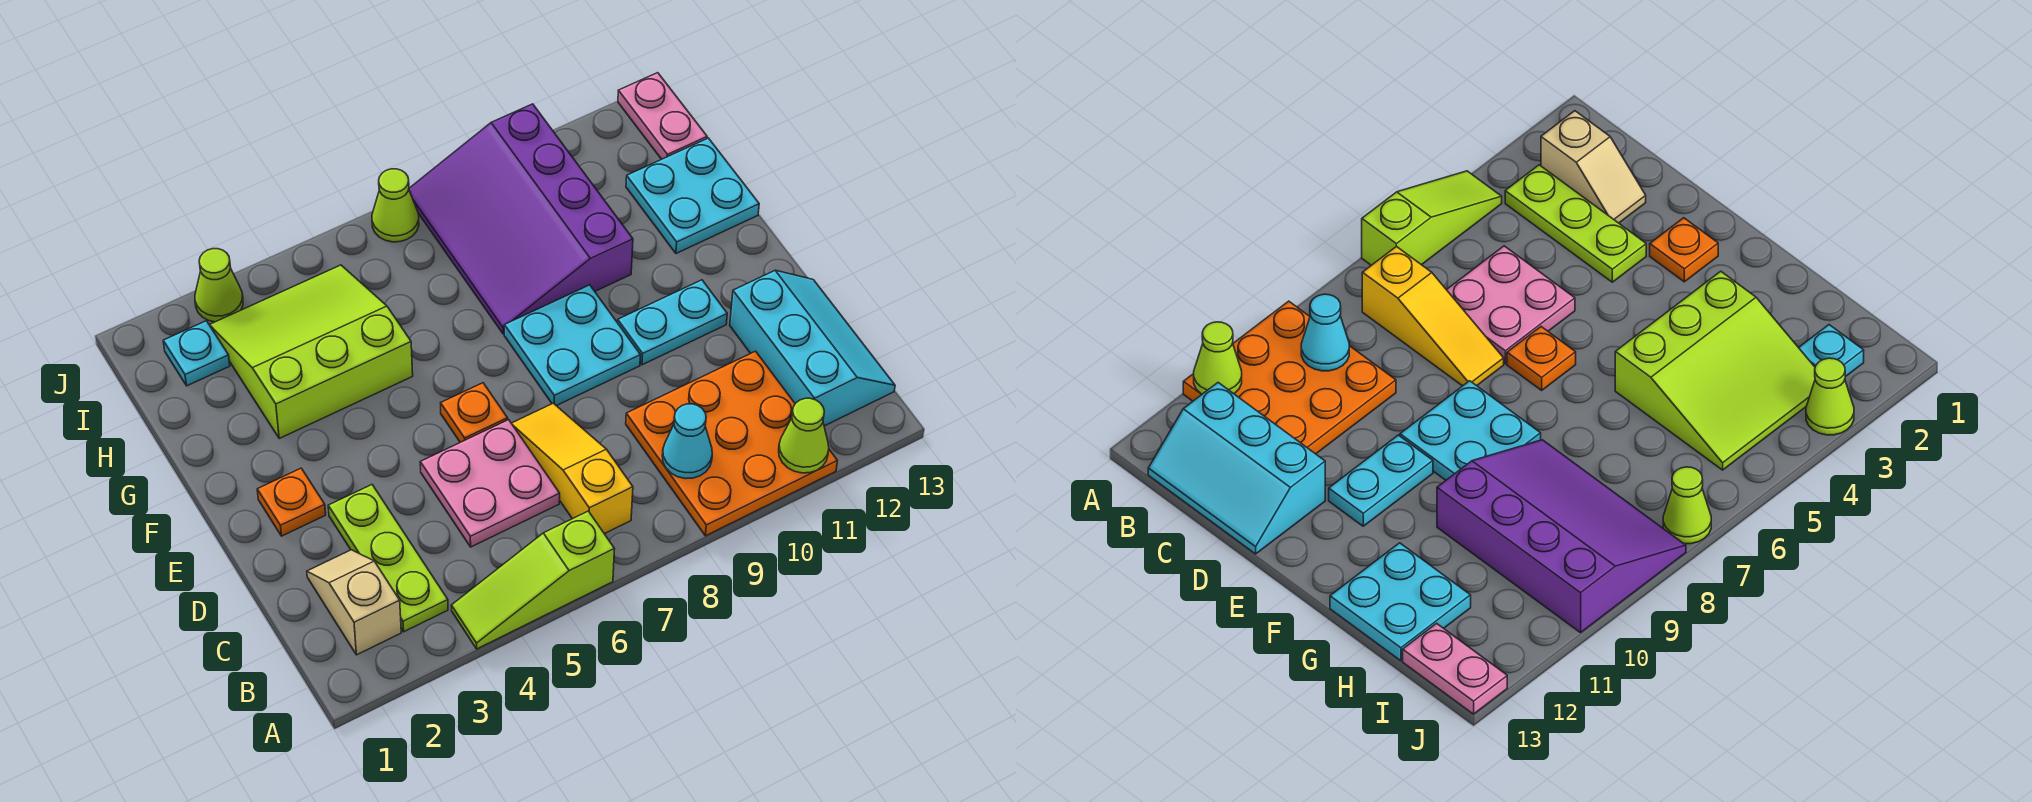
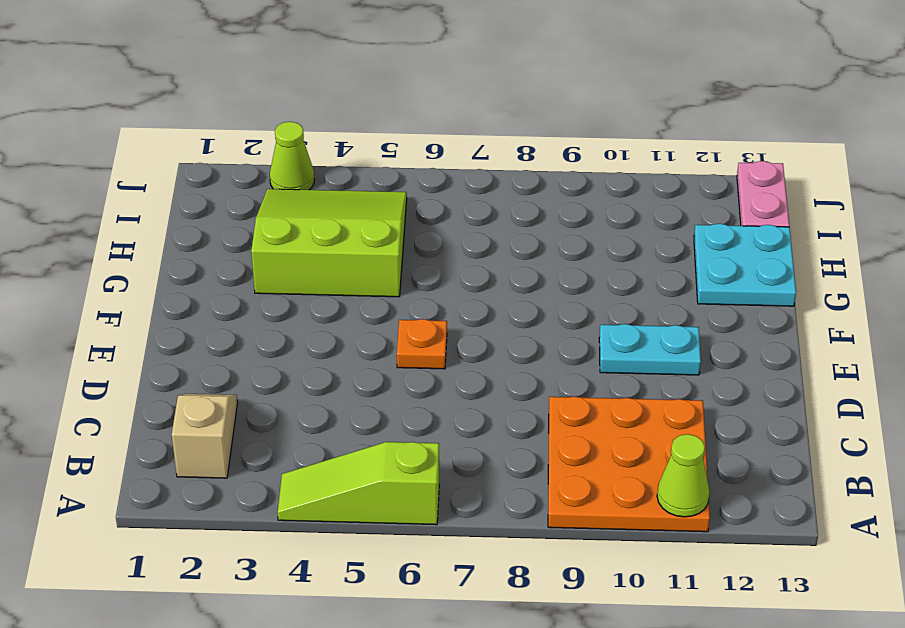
none -> lime plate B3:D3 level 1
none -> yellow slope B7:D7 level 1 top B
none -> cyan slope B12:D13 level 1 top 12

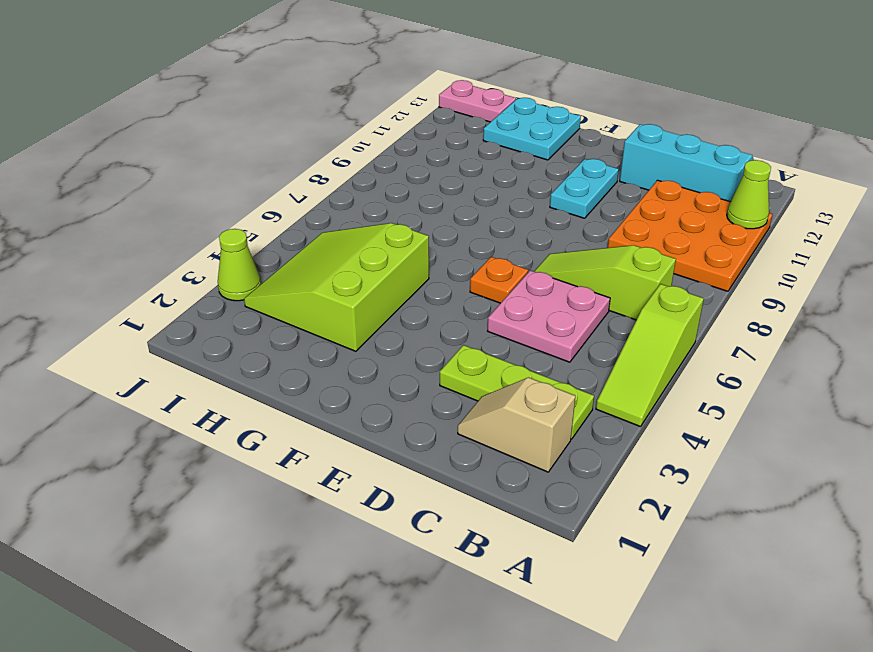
lime slope B7:D7 level 1 top B -> yellow slope B7:D7 level 1 top B
none -> orange plate E2 level 1
none -> cyan plate E8:F9 level 1
none -> purple slope G8:J10 level 1 top 10

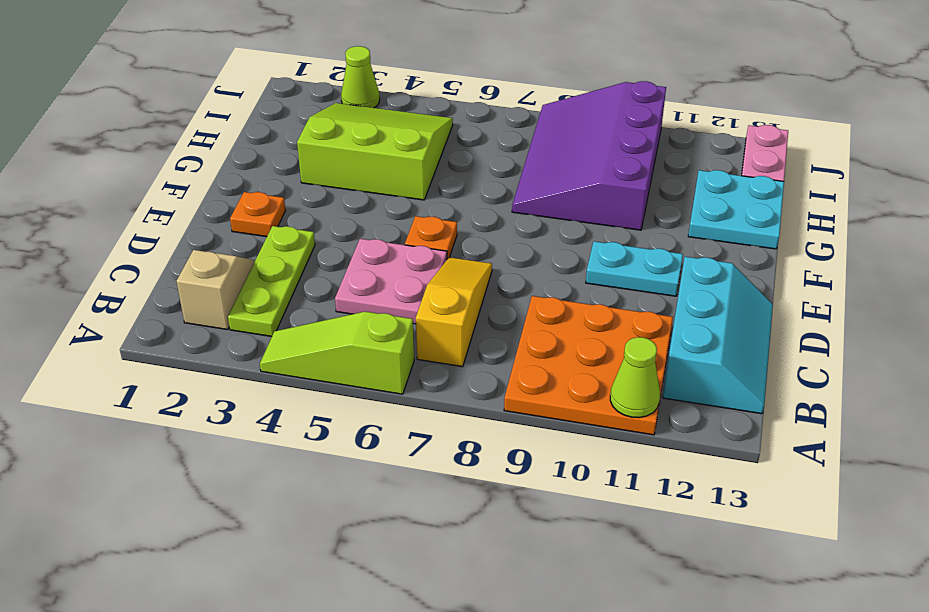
none -> cyan plate E8:F9 level 1
none -> cyan plate I2 level 1
none -> lime cone J7 level 1

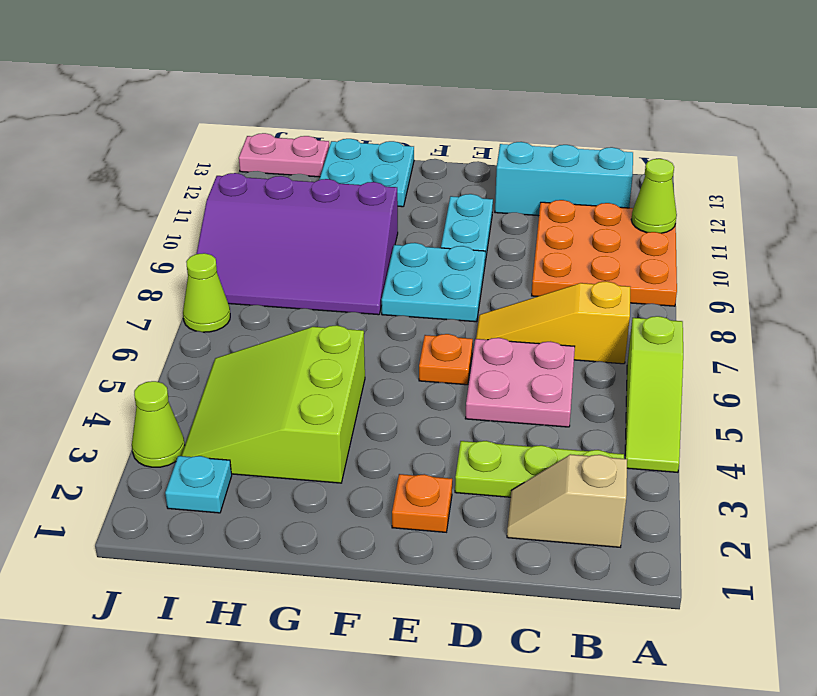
none -> cyan cone B9 level 2

